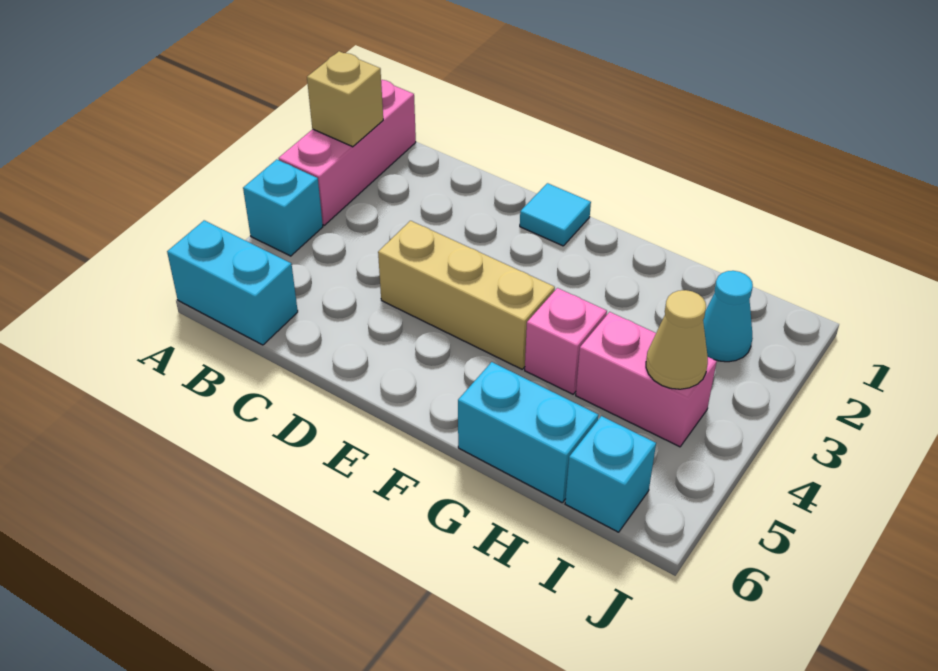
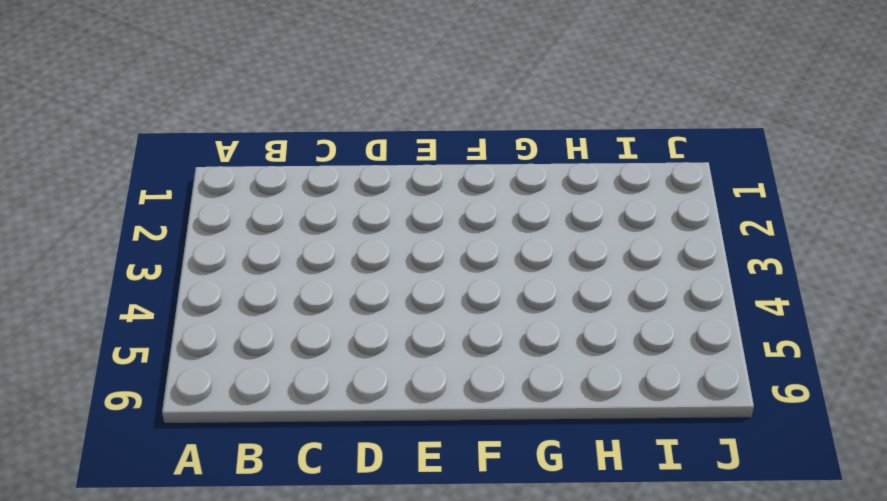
none -> pink brick A1:A3 level 1
none -> cyan brick A4 level 1
none -> cyan brick A6:B6 level 1

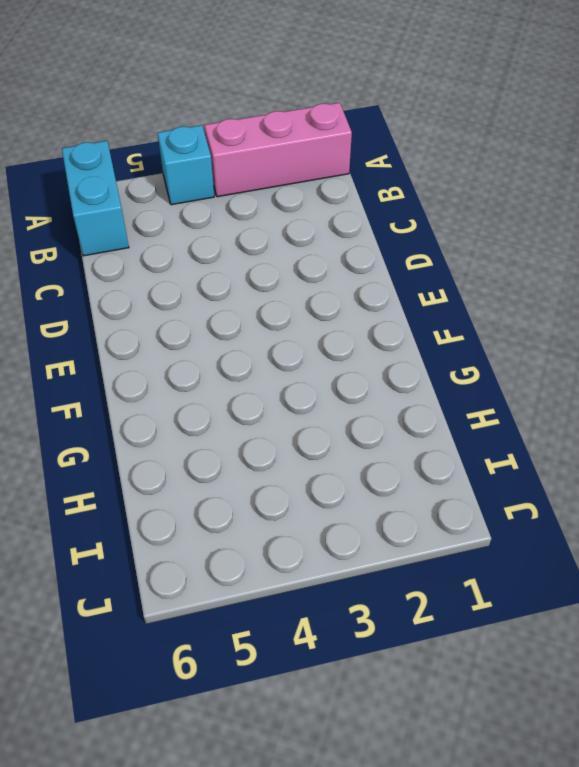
none -> tan brick D4:F4 level 1
none -> cyan tile E1 level 1
none -> pink brick G4 level 1

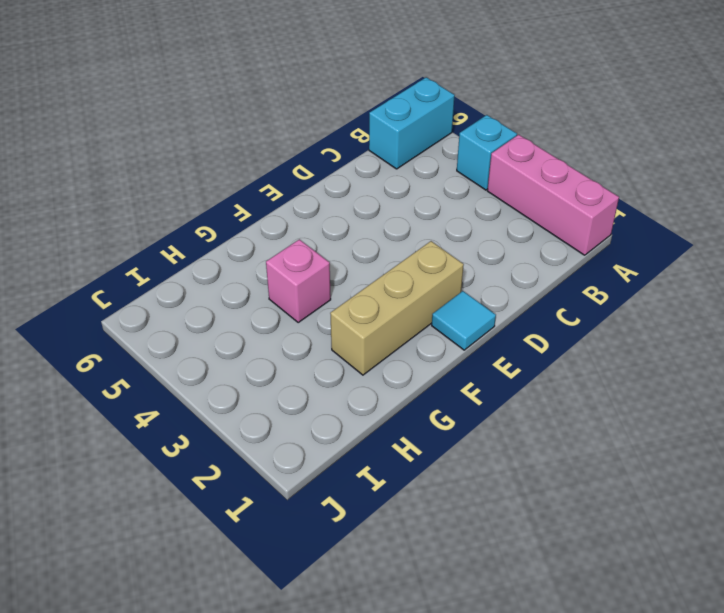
tan brick E2:G2 level 1 -> tan brick D4:F4 level 1
none -> cyan brick G6:H6 level 1
none -> pink brick H4:I4 level 1
none -> cyan cone I2 level 1

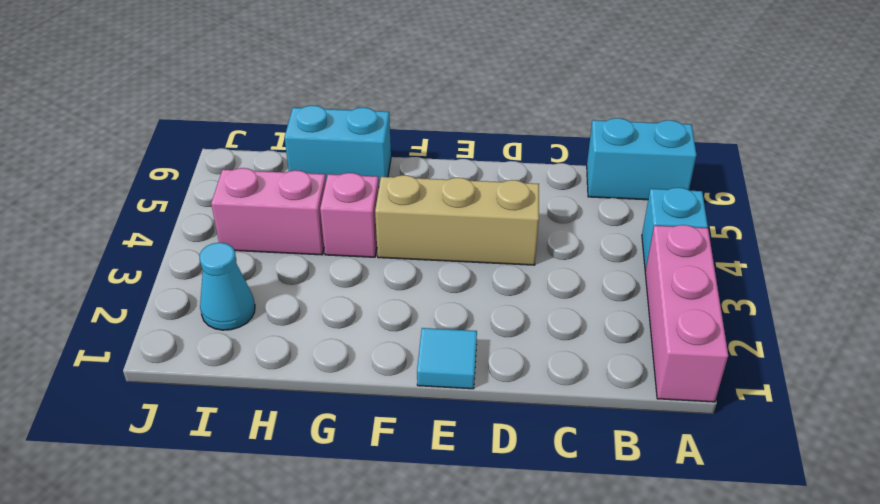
none -> cyan brick I6 level 1
none -> tan brick A2 level 2
none -> tan cone I4 level 2

